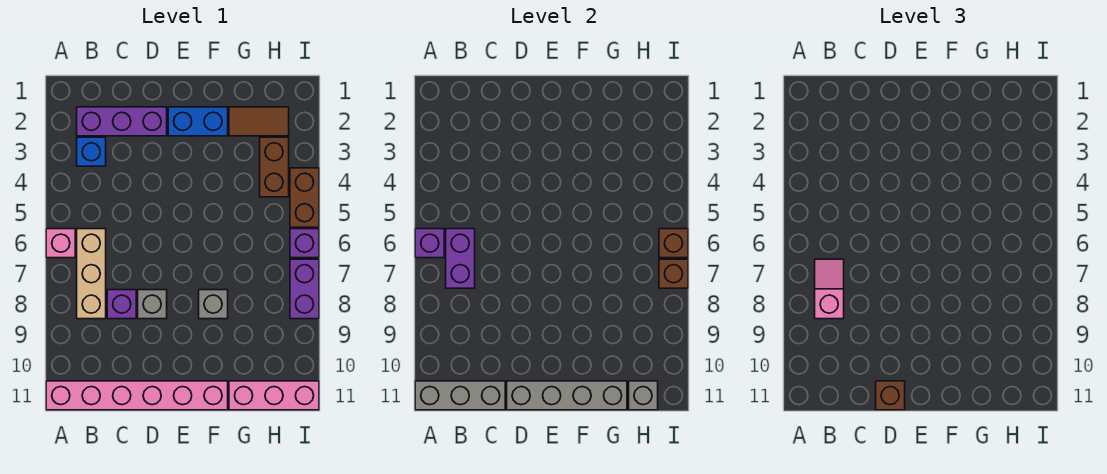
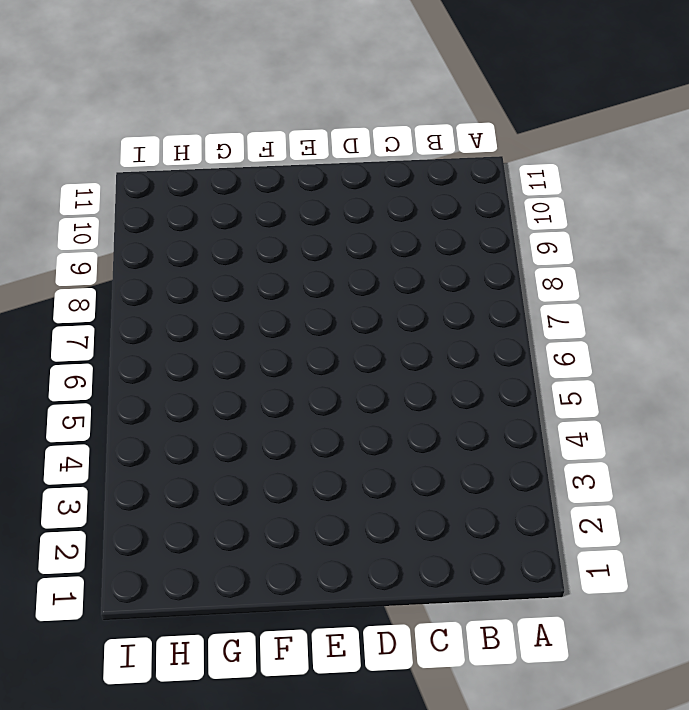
none -> pink brick A6 level 1
none -> pink brick A11:F11 level 1
none -> purple brick B2:D2 level 1

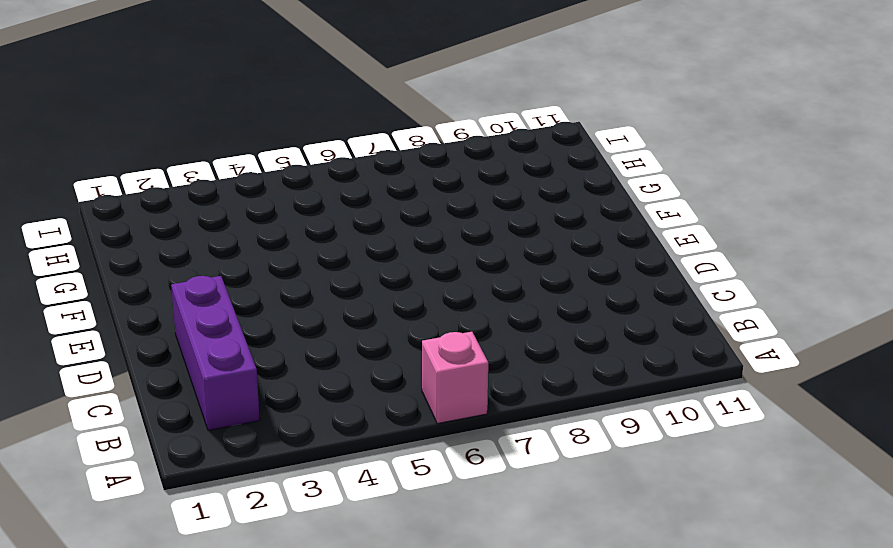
none -> pink brick A11:F11 level 1
none -> blue brick B3 level 1
none -> tan brick B6:B8 level 1

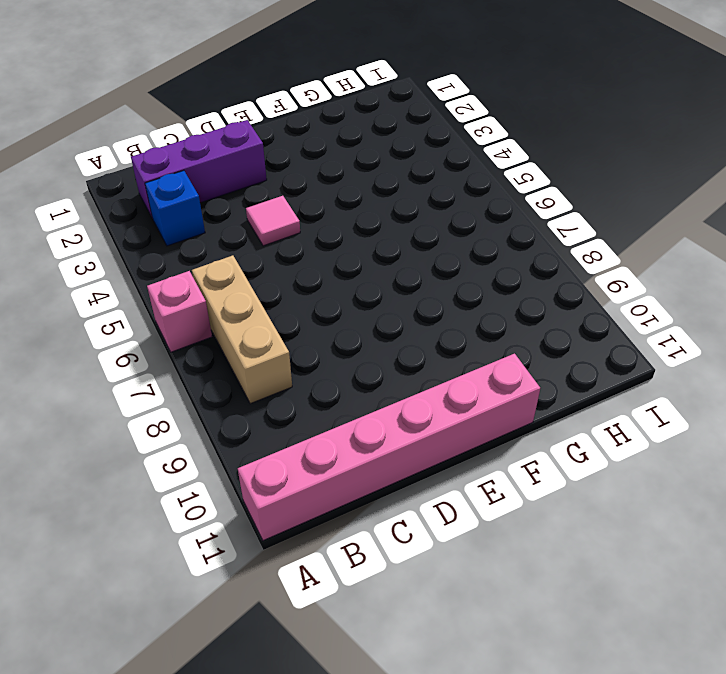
pink tile D4 level 1 -> none
none -> purple brick C8 level 1
none -> grey brick D8 level 1
none -> blue brick E2:F2 level 1

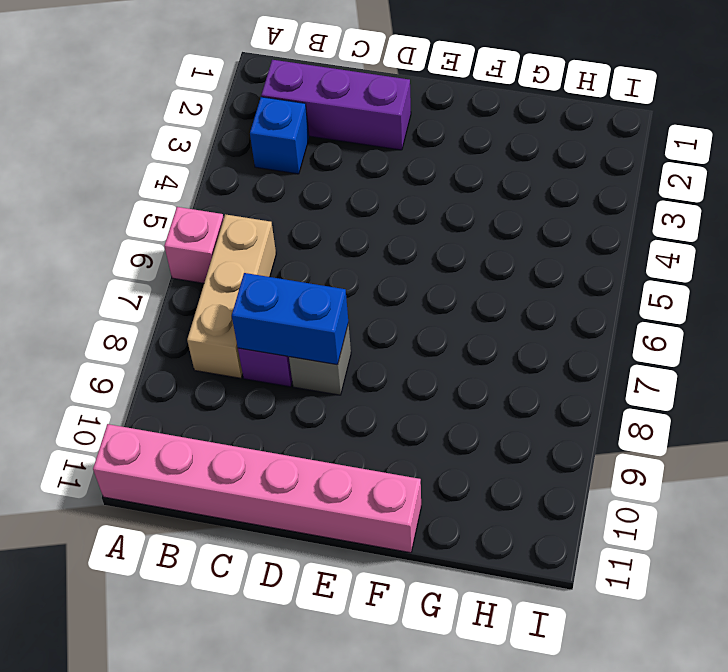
blue brick C8:D8 level 2 -> blue brick E2:F2 level 1
none -> grey brick F8 level 1
none -> brown tile G2:H2 level 1
none -> pink brick G11:I11 level 1

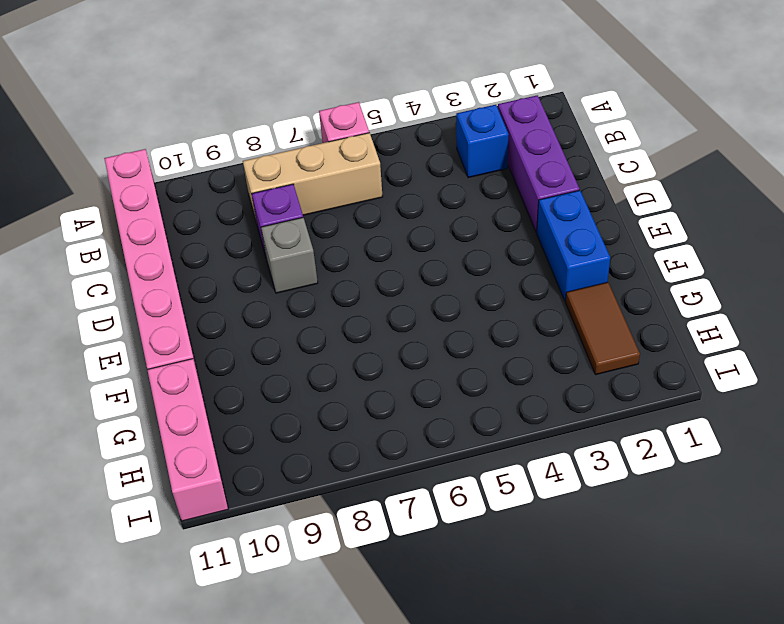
none -> grey brick F8 level 1
none -> brown brick H3:H4 level 1
none -> brown brick I4:I5 level 1

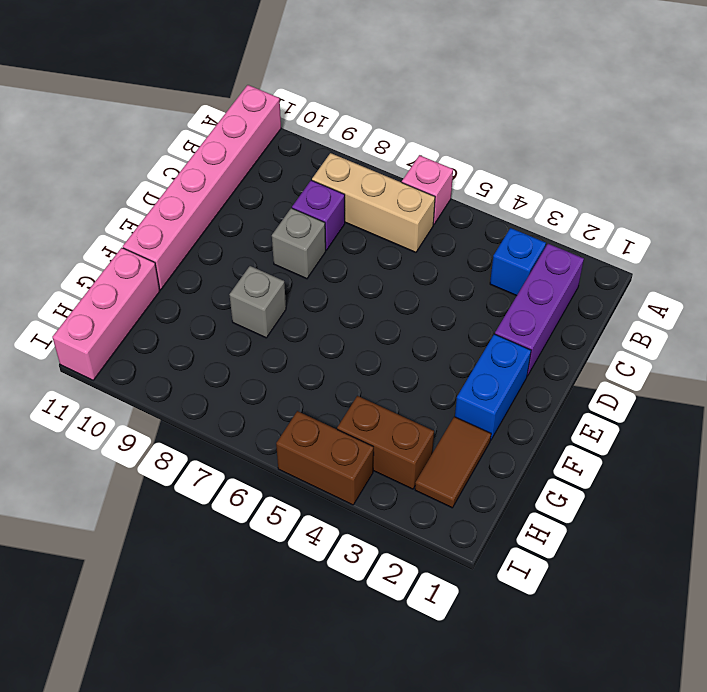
none -> purple brick I6 level 1
none -> purple brick I7:I8 level 1
none -> purple brick A6 level 2

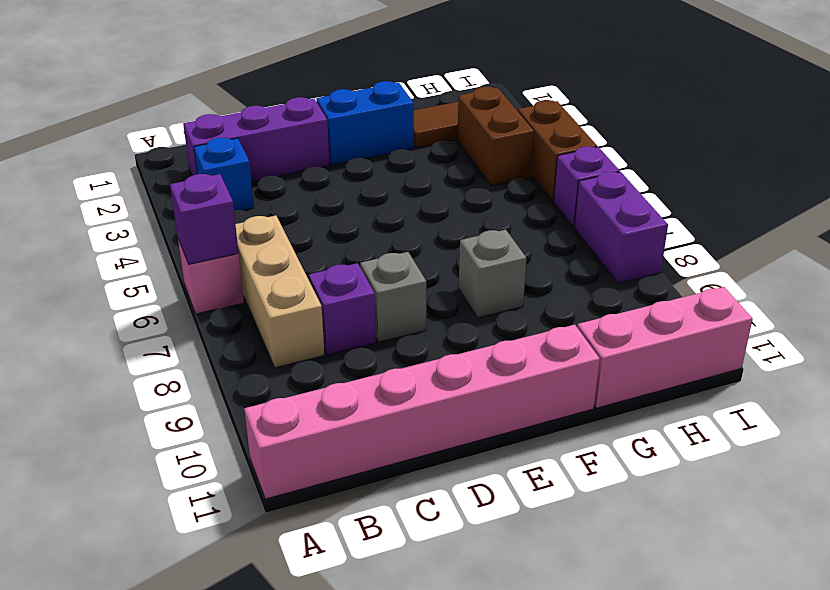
none -> grey brick A11:C11 level 2
none -> purple brick B6:B7 level 2
none -> grey brick D11:G11 level 2

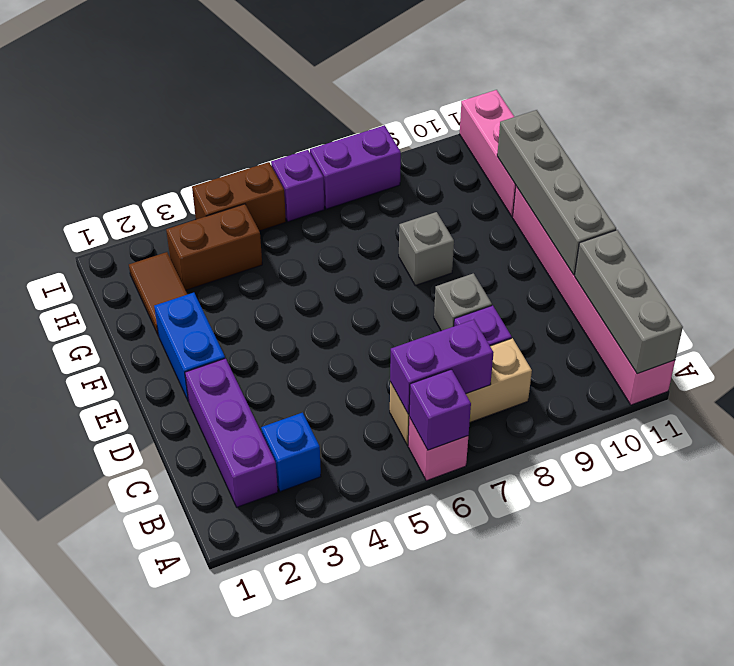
none -> grey brick H11 level 2
none -> brown brick I6 level 2
none -> brown brick I7 level 2

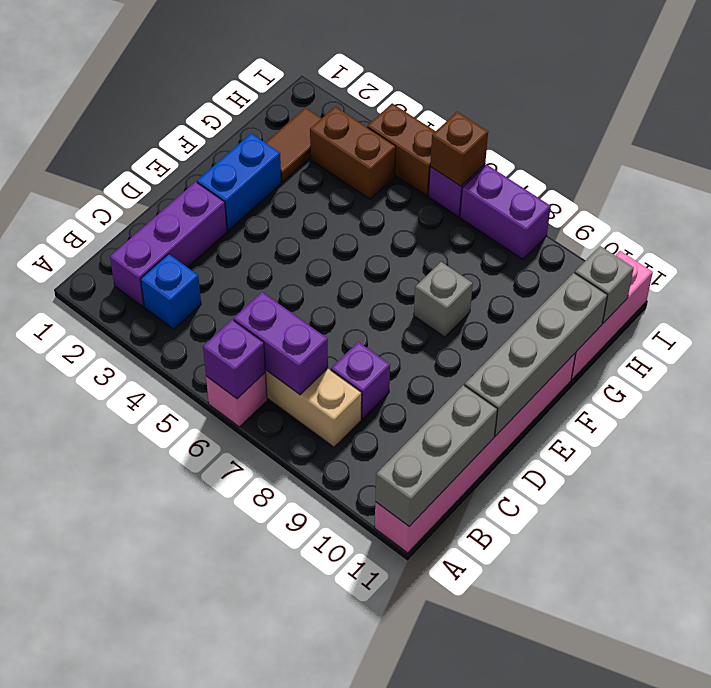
none -> grey brick D8 level 1
none -> brown brick I7 level 2
none -> pink slope B7:B8 level 3 top 8

